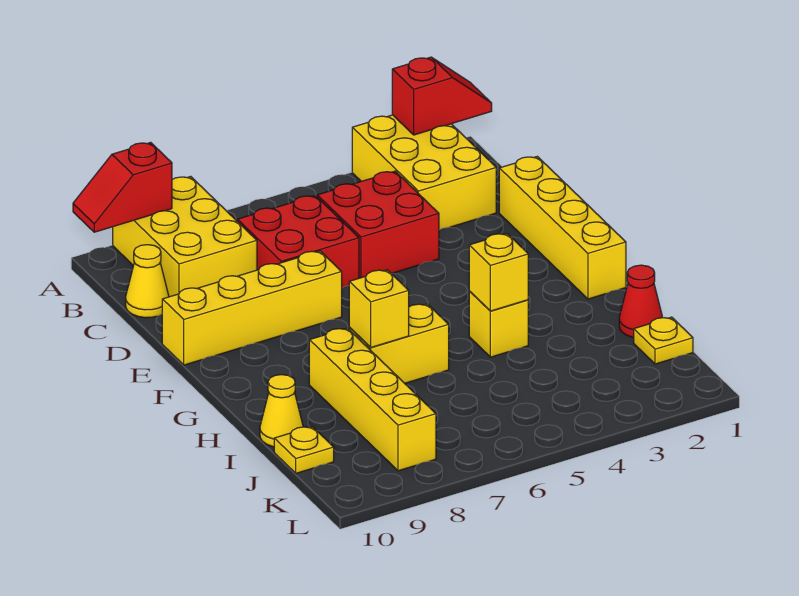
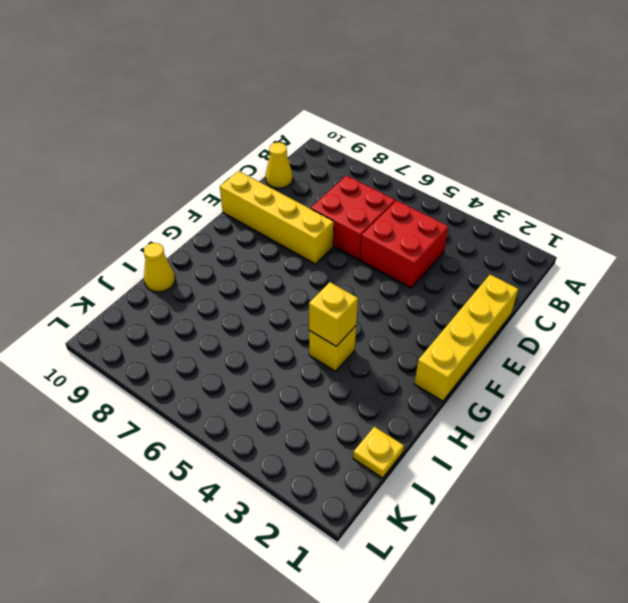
none -> yellow brick A2:C3 level 1
none -> yellow brick A8:C9 level 1
none -> yellow brick H6:H7 level 1

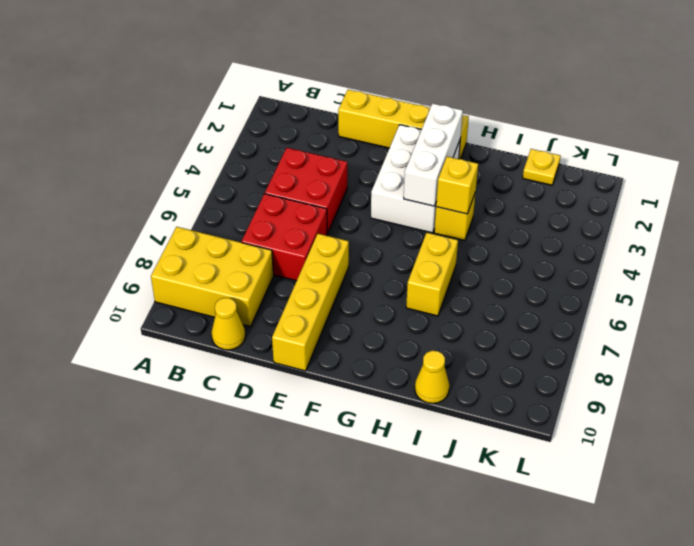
white brick F2:G4 level 1 -> none
white brick G2:G4 level 2 -> none
none -> yellow brick A2:C3 level 1
none -> yellow brick H8:K8 level 1
none -> red cone I1 level 1

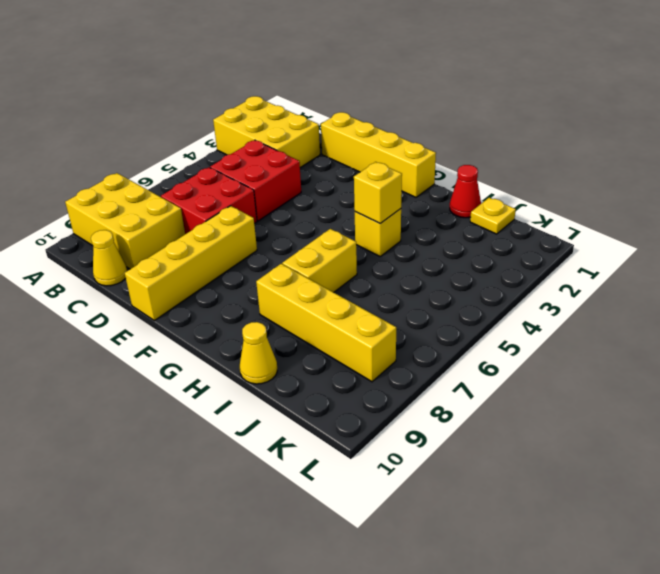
none -> yellow plate J10 level 1
none -> red slope A1:A2 level 2 top 2
none -> red slope A9:A10 level 2 top 9

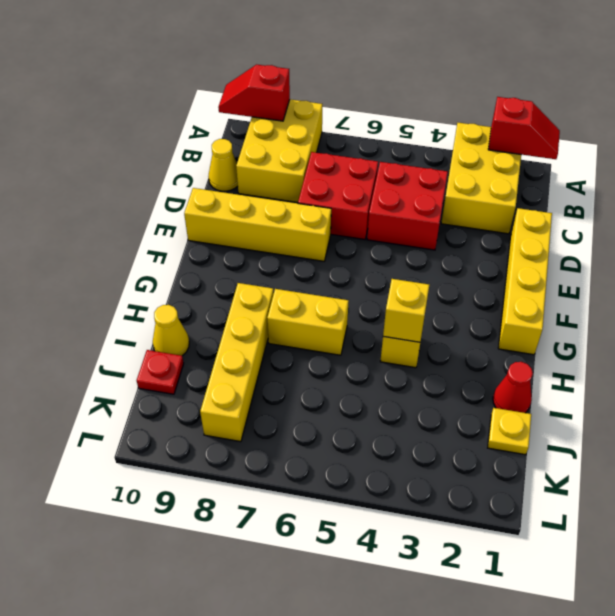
red plate J10 level 1 -> yellow plate J10 level 1
none -> yellow brick H7 level 2

